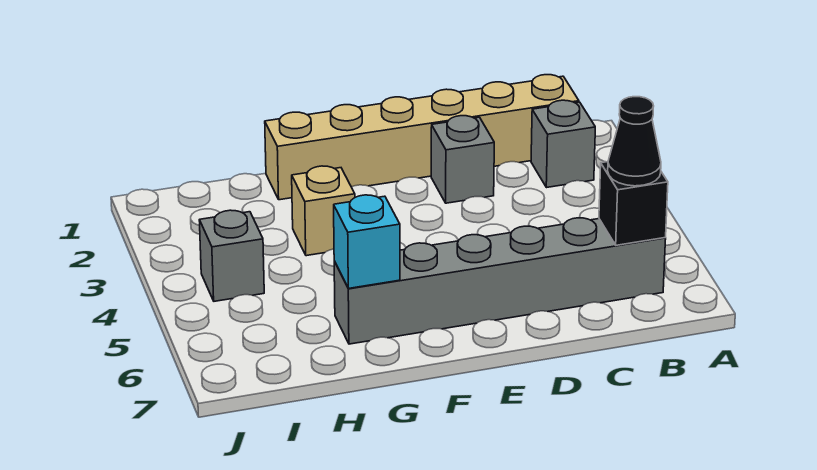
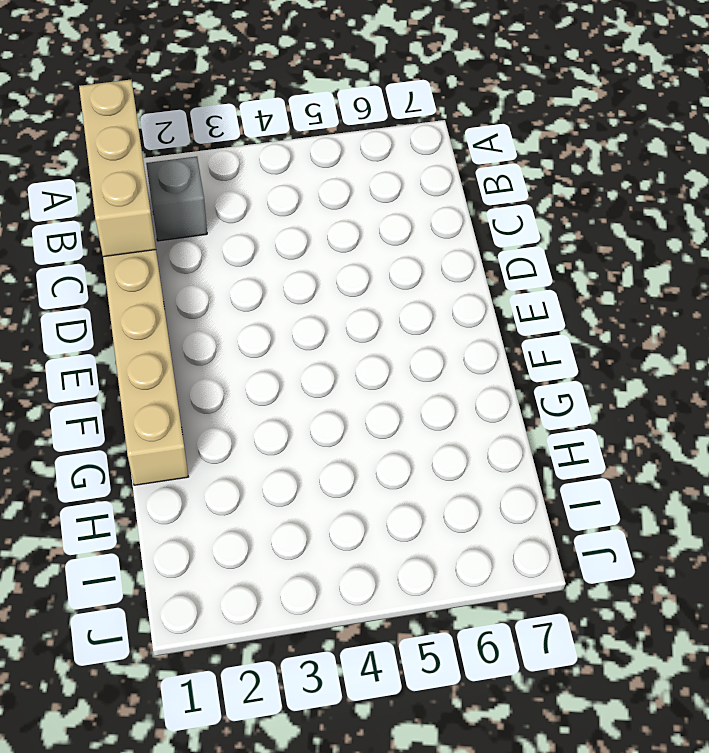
tan brick A1:C1 level 2 -> none
none -> grey brick B6:G6 level 1
none -> grey brick D2 level 1

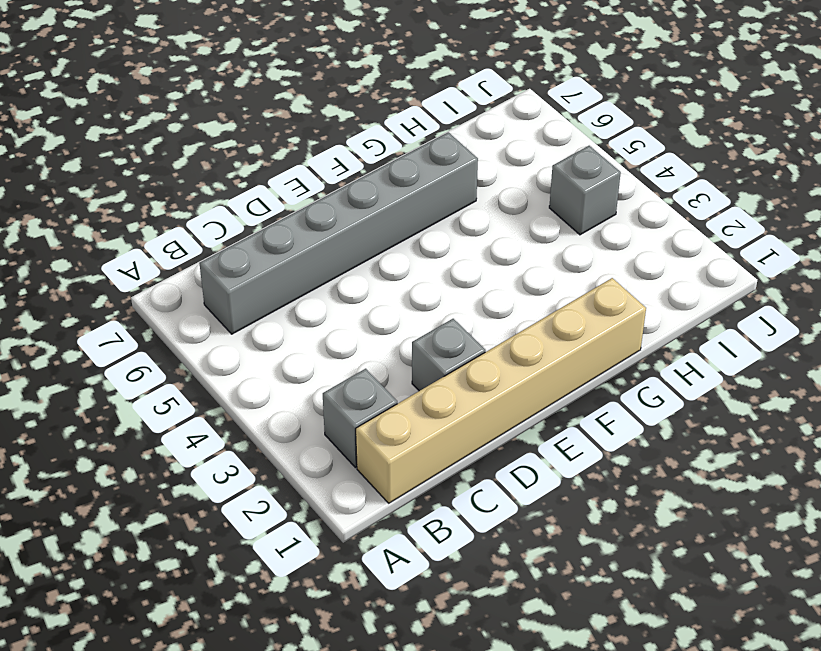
none -> tan brick G3 level 1
none -> black brick B6 level 2

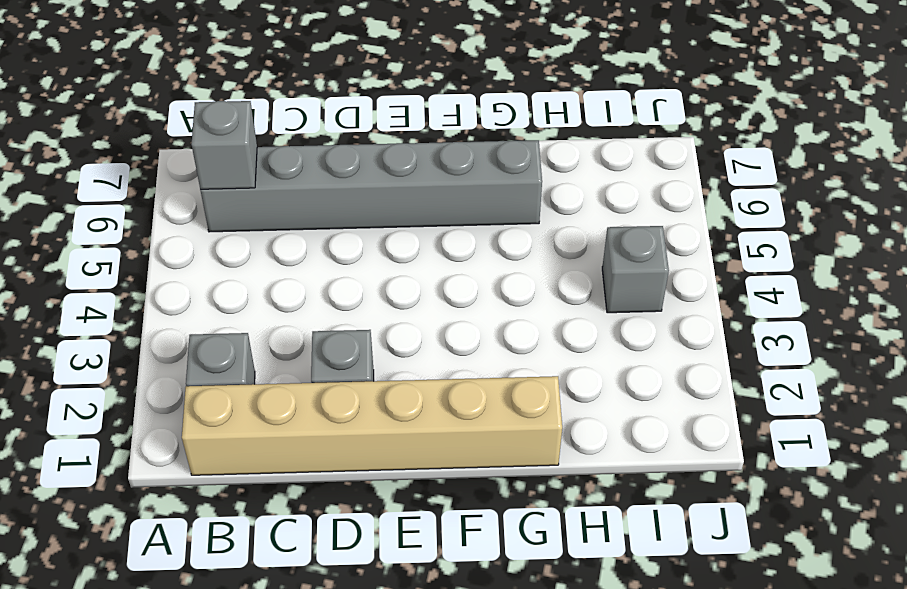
grey brick B6 level 2 -> black brick B6 level 2
none -> tan brick G3 level 1
none -> cyan brick G6 level 2

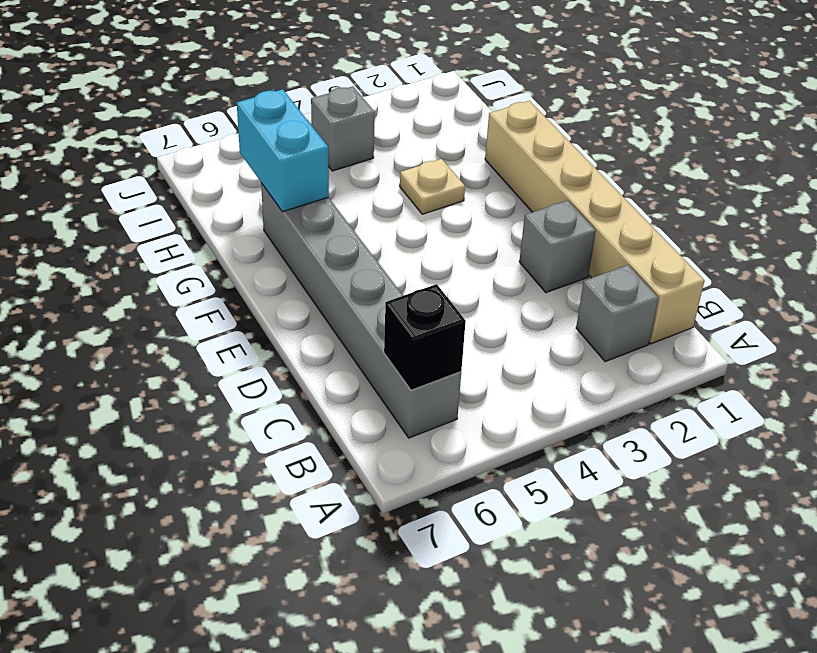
tan plate G3 level 1 -> tan brick G3 level 1
cyan brick G6:H6 level 2 -> cyan brick G6 level 2
none -> black cone B6 level 3

